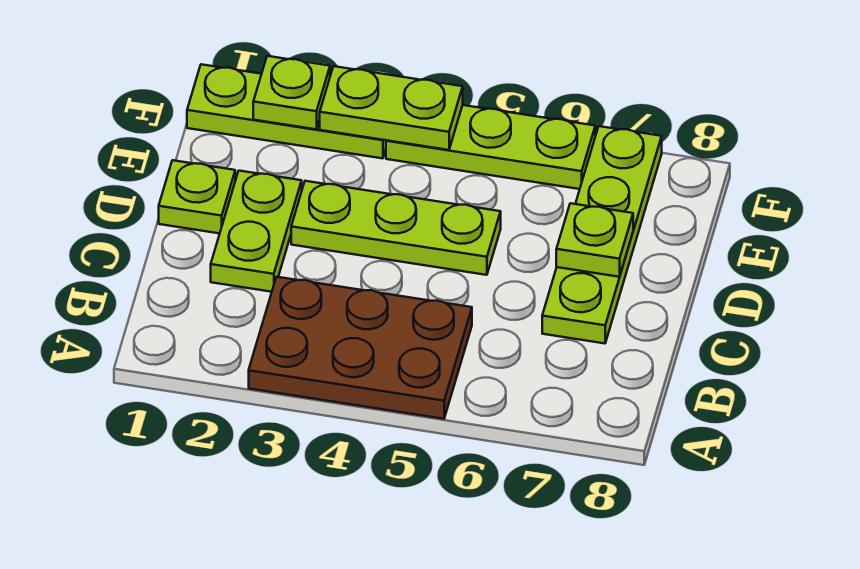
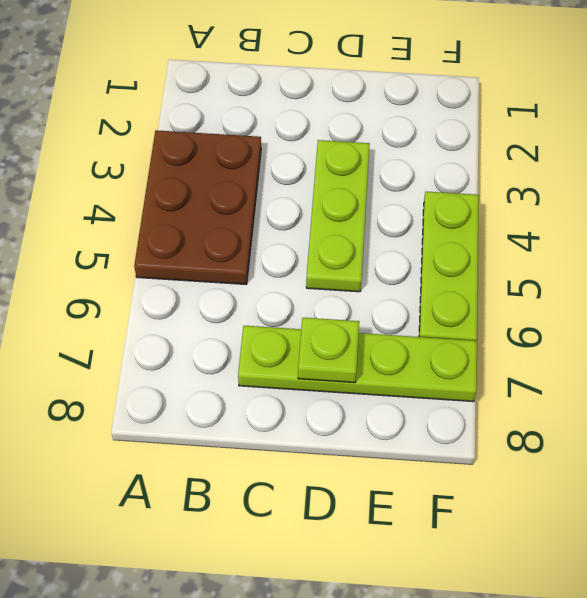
none -> lime plate C2:D2 level 1
none -> lime plate D1 level 1

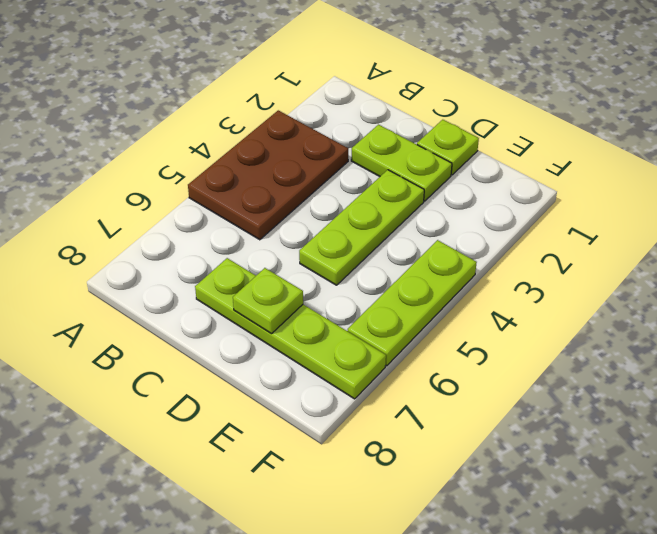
none -> lime plate F1:F3 level 1
none -> lime plate F2 level 2

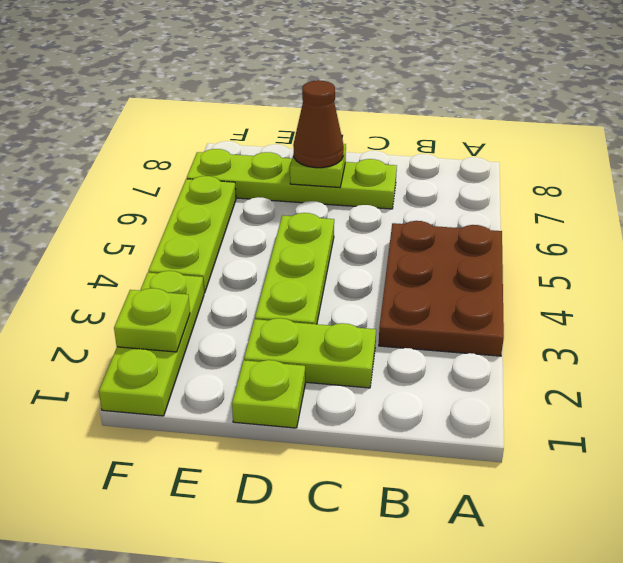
brown cone D7 level 3 -> none
none -> lime plate F3:F4 level 2

